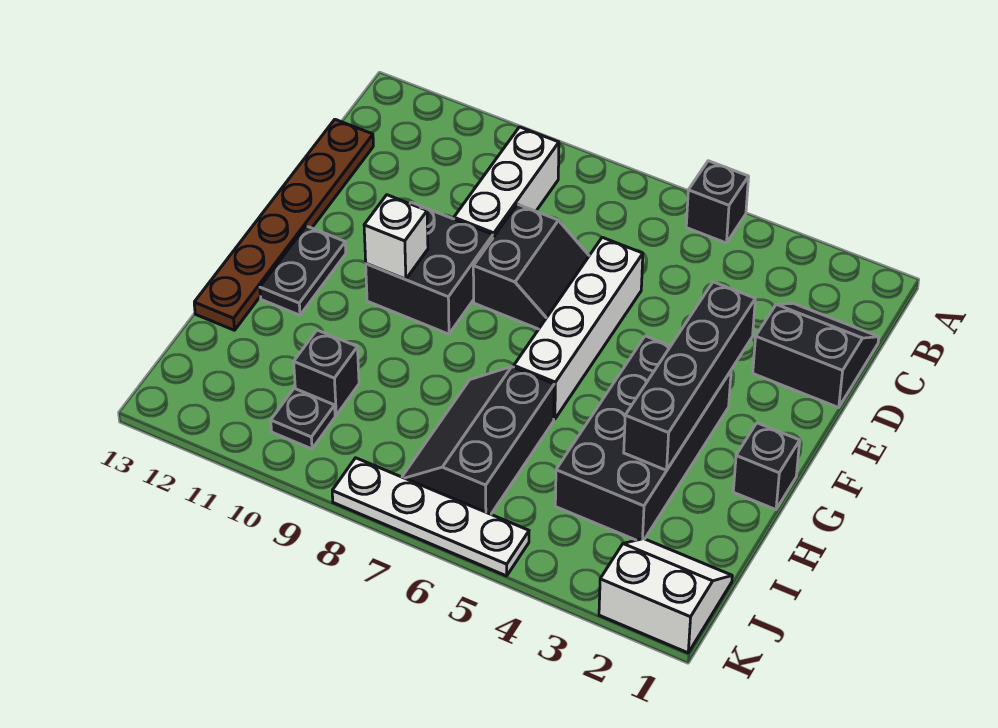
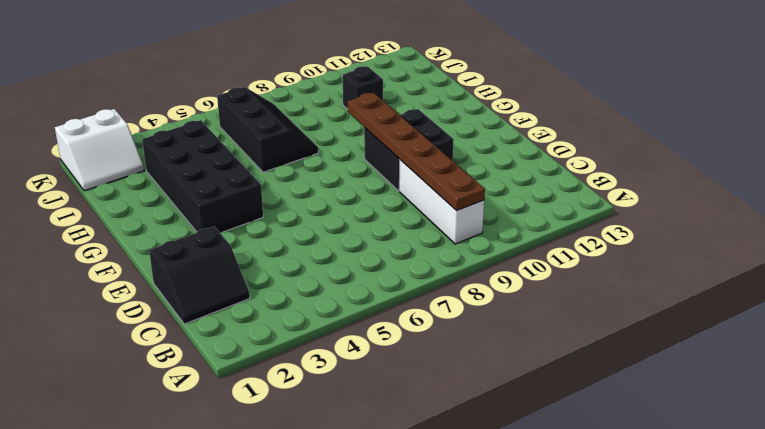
brown plate B9:G9 level 2 -> brown plate C13:H13 level 1
none -> black brick A5 level 1
none -> white brick D6:G6 level 1
none -> black slope D7:E8 level 1 top 8

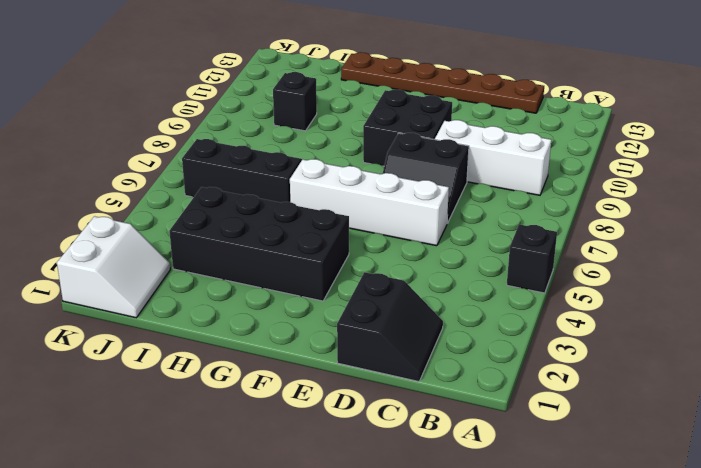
none -> black plate F12:G12 level 1
none -> black brick G1 level 1
none -> black plate J10 level 1

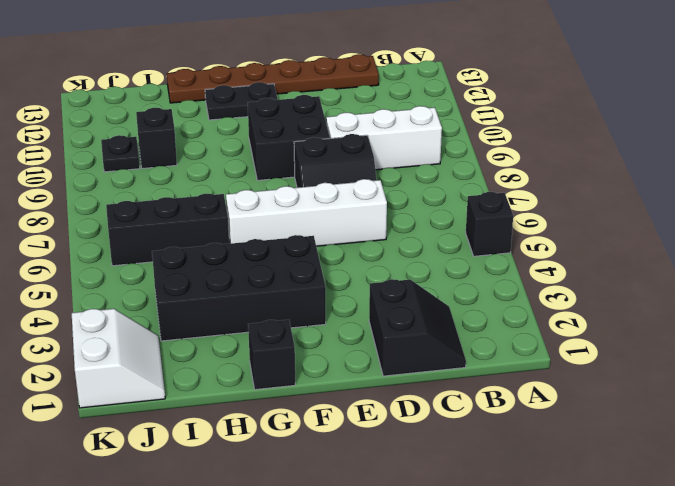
none -> white plate K5:K8 level 1
none -> black brick E3:H3 level 2
none -> white brick F10 level 2

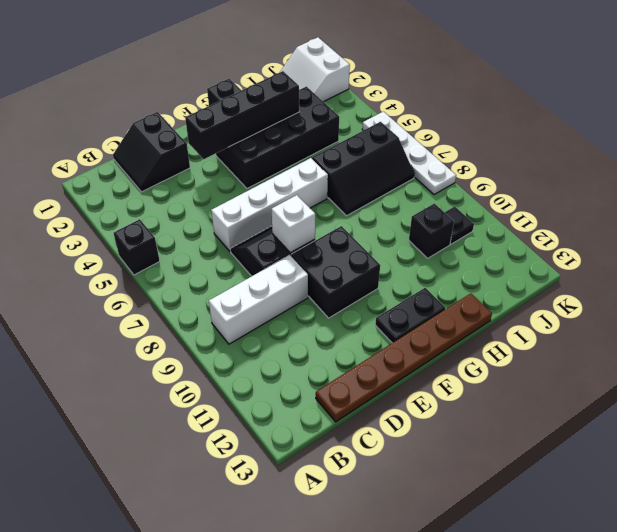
white brick E8 level 2 -> white brick F10 level 2

